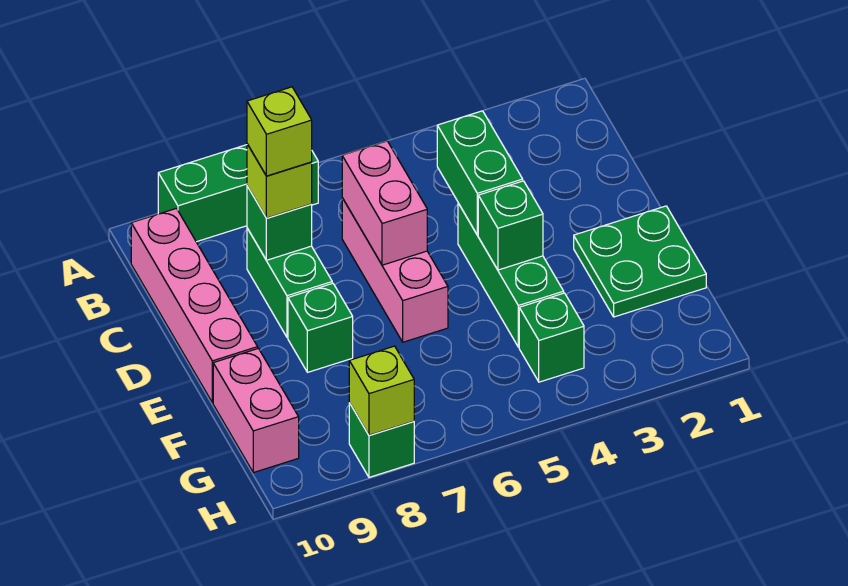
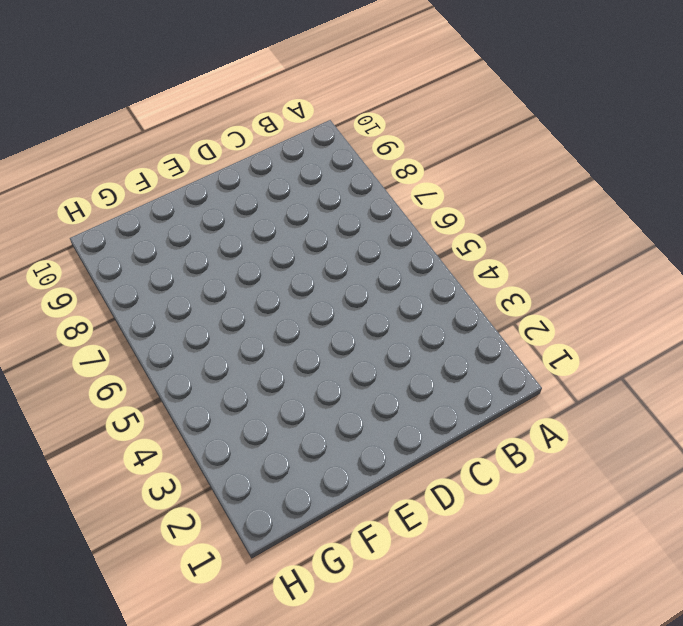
none -> green brick A7:A9 level 1
none -> pink brick B10:E10 level 1
none -> pink brick C6:E6 level 1

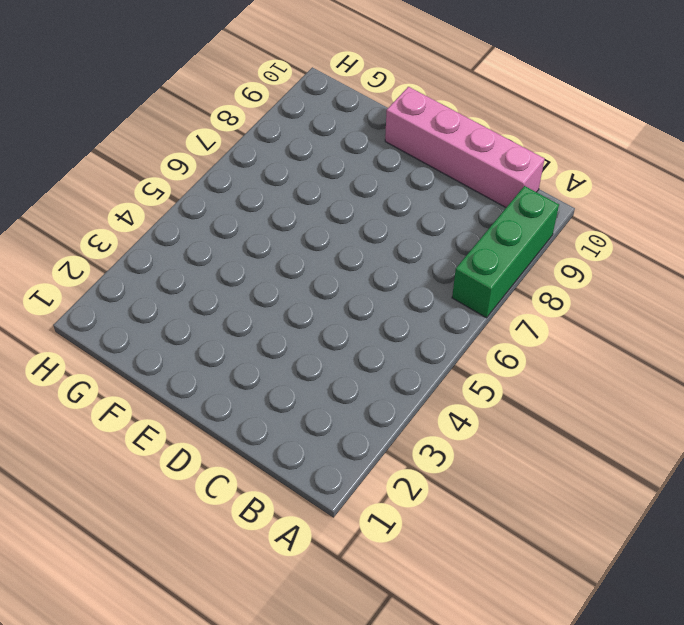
none -> pink brick C6:E6 level 1
none -> green brick C8:D8 level 1
none -> green brick D4:F4 level 1

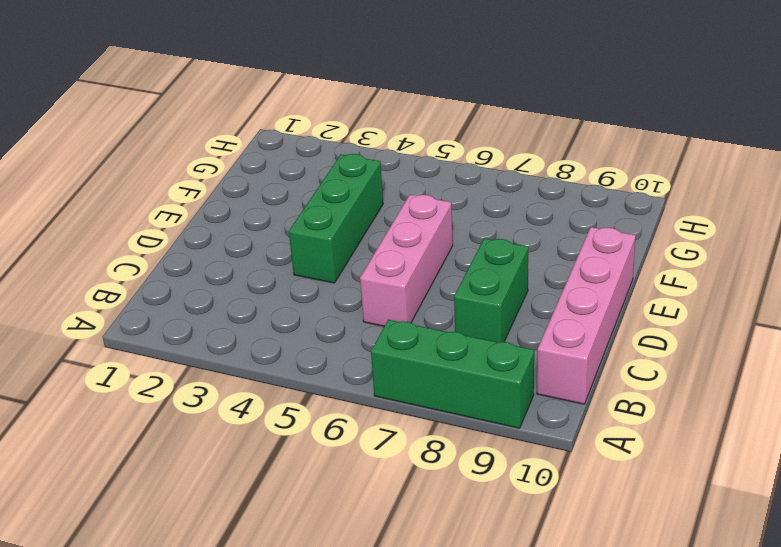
none -> green plate E1:F2 level 1
none -> green brick E8 level 1
none -> pink brick F10:G10 level 1

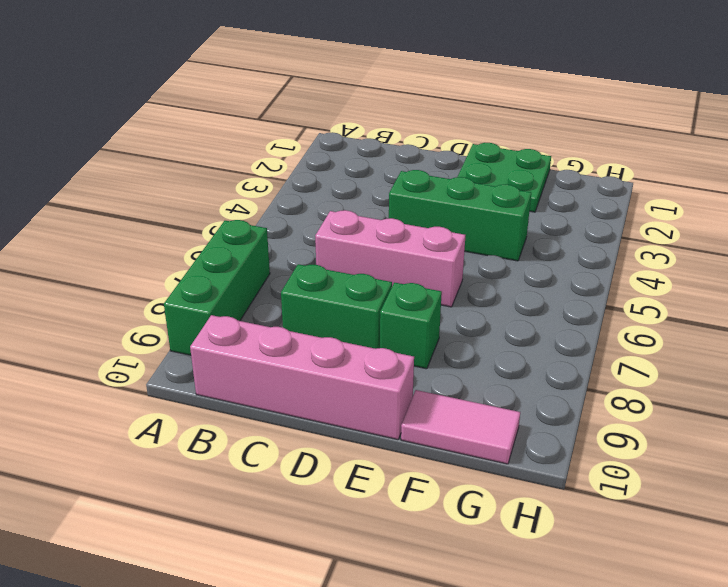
pink tile F10:G10 level 1 -> pink brick F10:G10 level 1
none -> green brick G4 level 1
none -> green brick H8 level 1
none -> green brick C4:D4 level 2

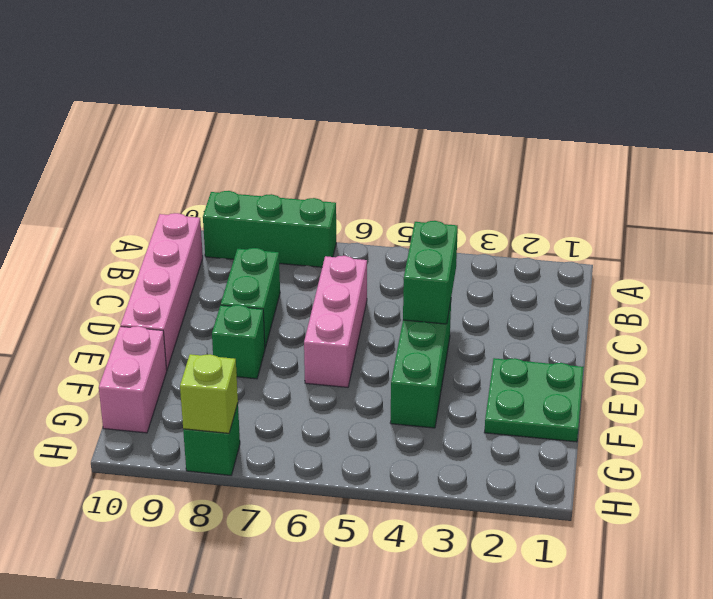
none -> green brick G4 level 1
none -> pink brick C6:D6 level 2
none -> green brick C8 level 2

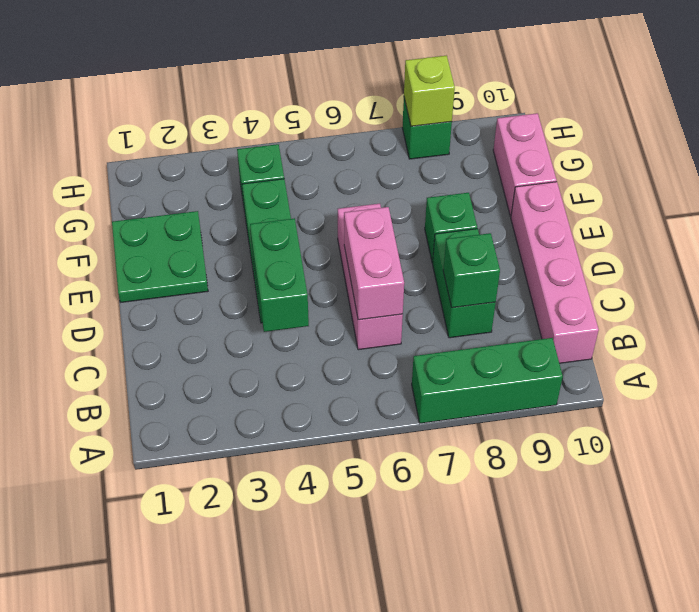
none -> green brick E4 level 2
none -> lime brick C8 level 3
none -> lime brick C8 level 4

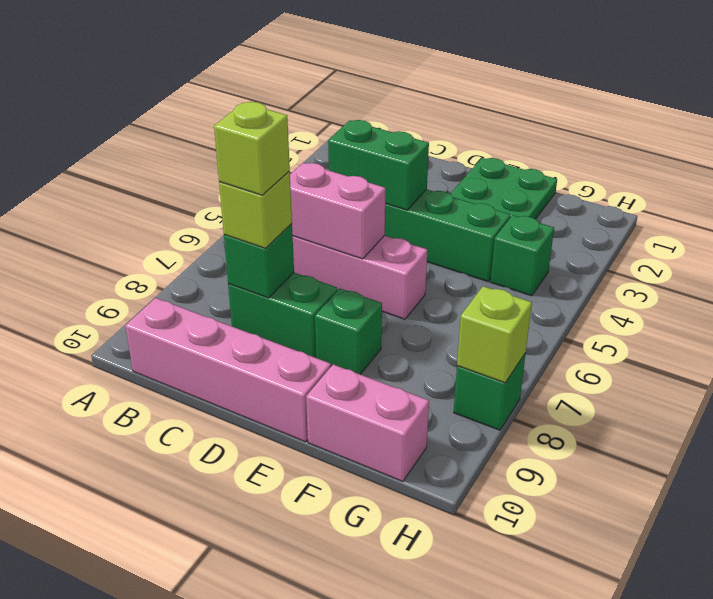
none -> green brick A7:A9 level 1
none -> green brick E4 level 2

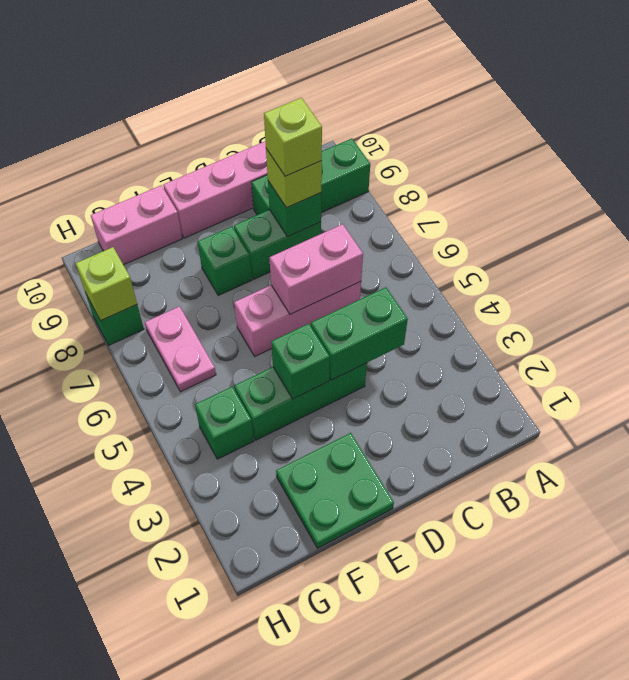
green brick A9:C9 level 1 -> green brick A7:A9 level 1
pink plate G6:G7 level 1 -> none

